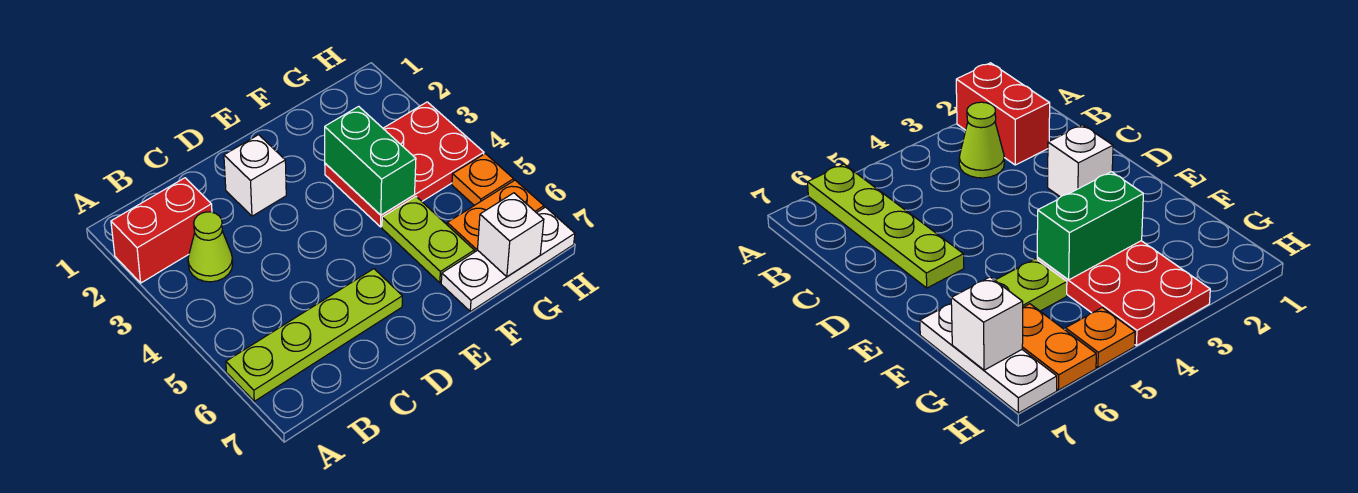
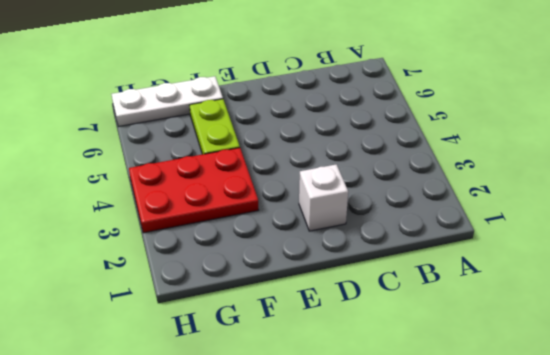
none -> red brick A2:B2 level 1
none -> lime plate A6:D6 level 1

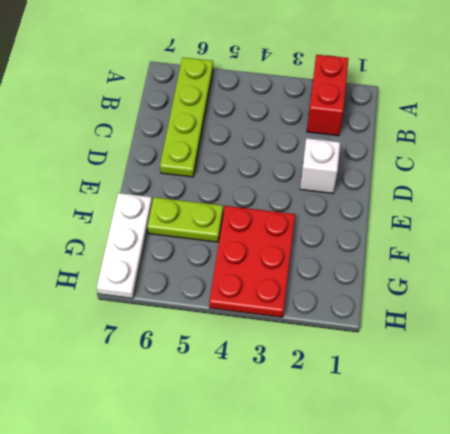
none -> lime cone B3 level 1
none -> orange plate G6:H6 level 1

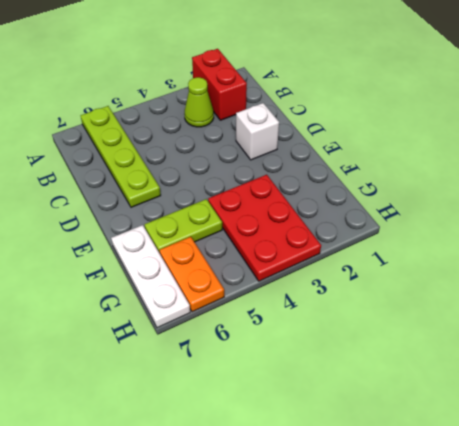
none -> orange plate H5 level 1
none -> green brick F3:F4 level 2

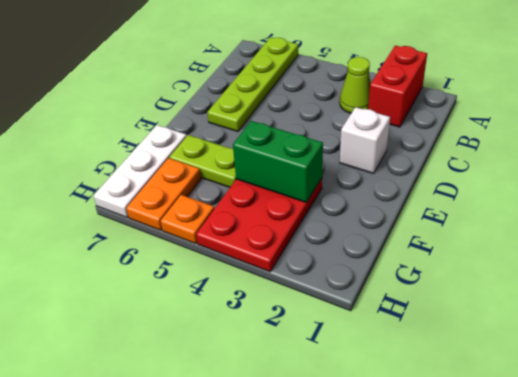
none -> white brick G7 level 2

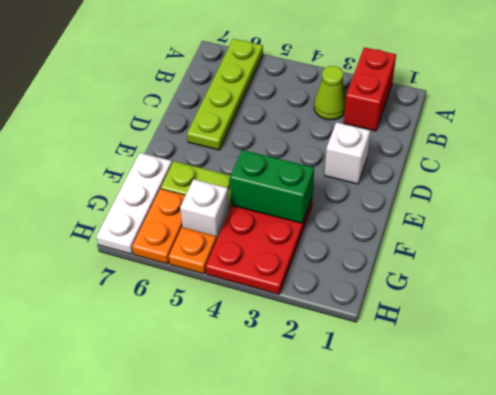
white brick G5 level 1 -> white brick G7 level 2

